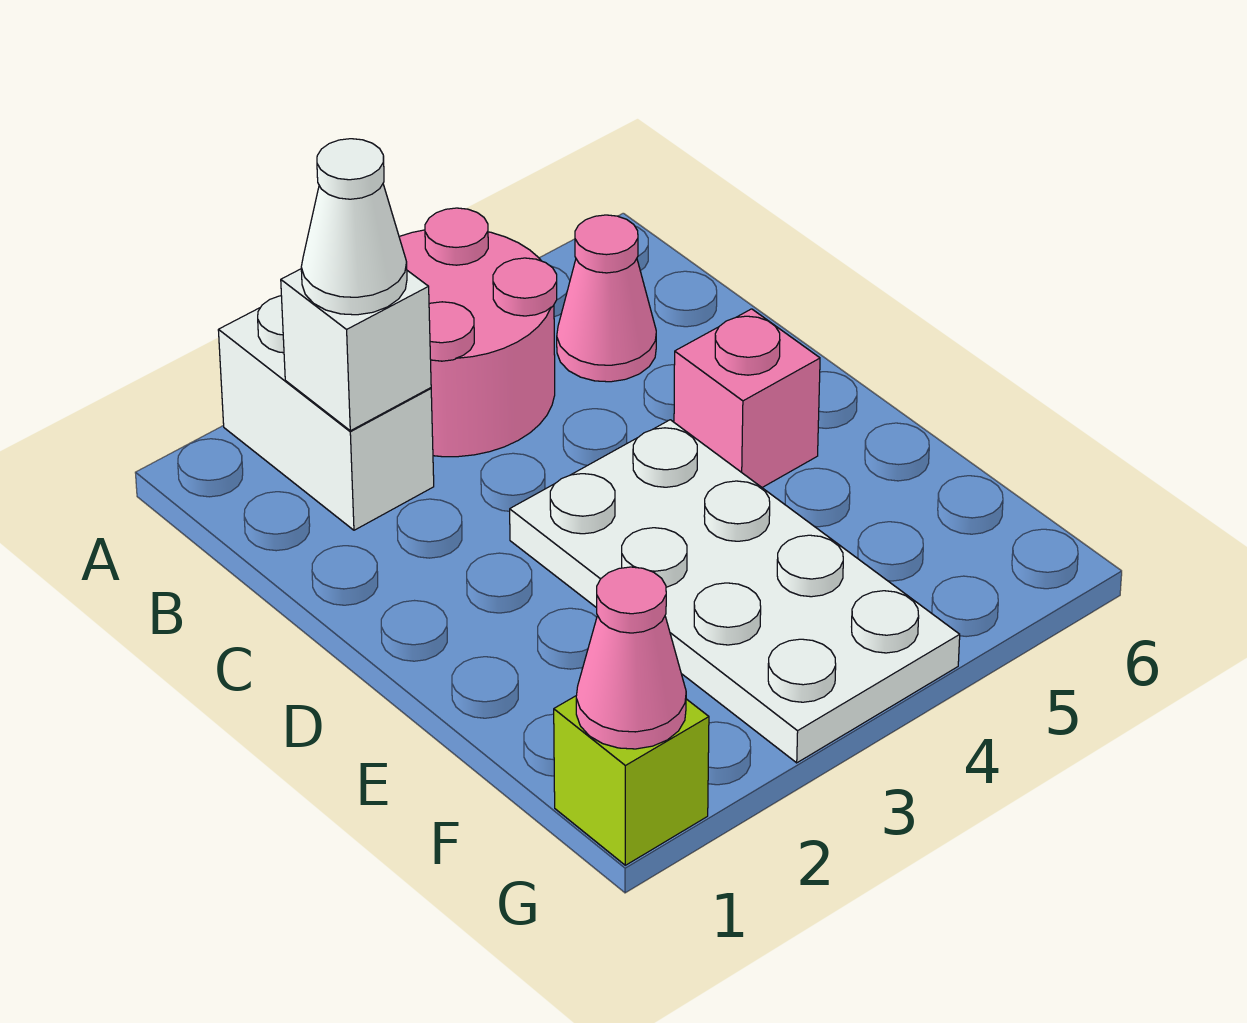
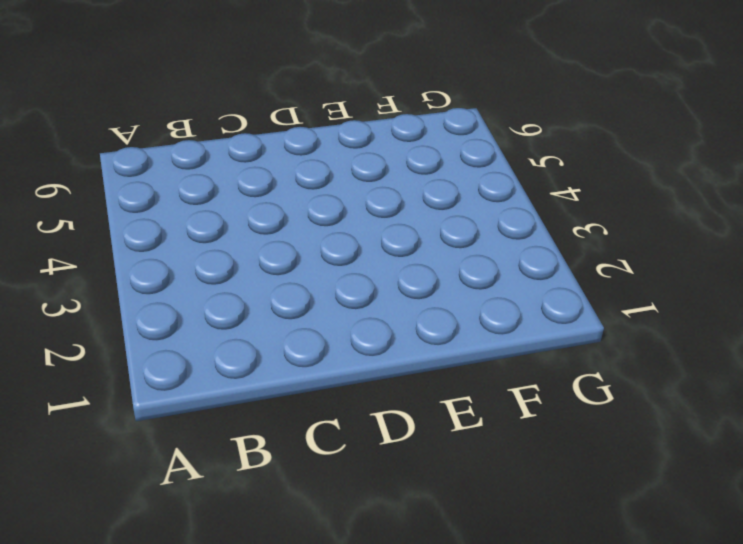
none -> white brick A2:B2 level 1
none -> pink round brick A3:B4 level 1

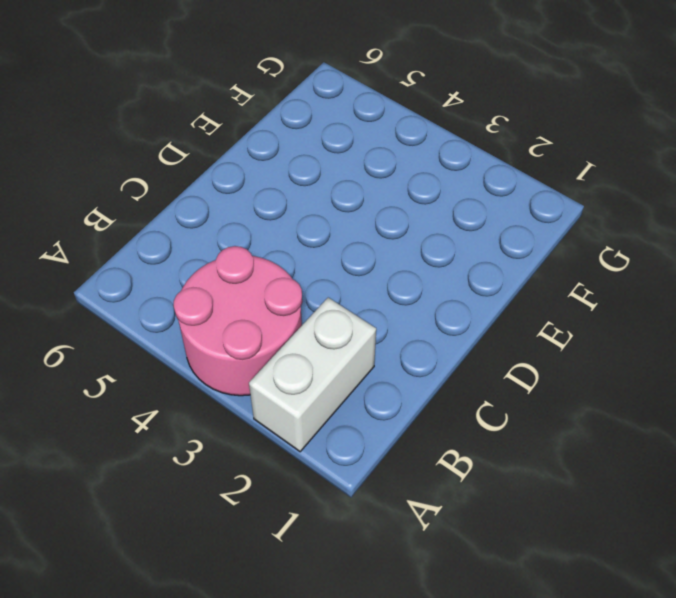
none -> pink cone B5 level 1
none -> white plate D3:G4 level 1

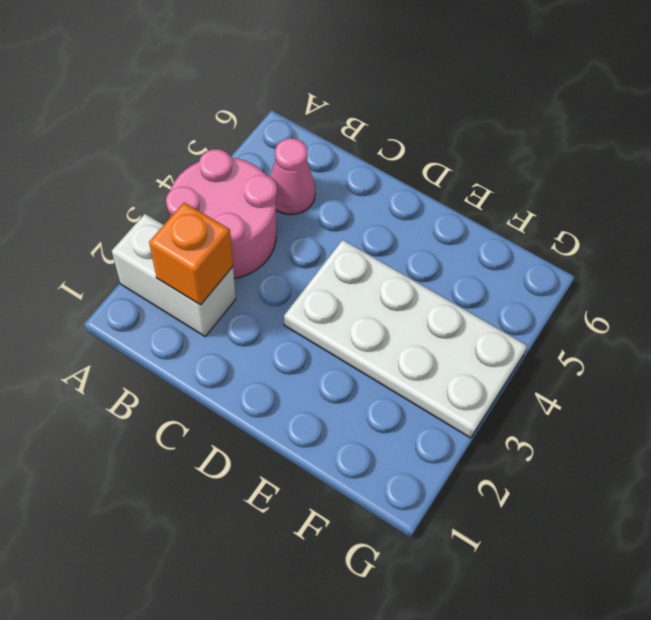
orange brick B2 level 2 -> white brick B2 level 2
none -> pink brick D5 level 1
none -> lime brick G1 level 1

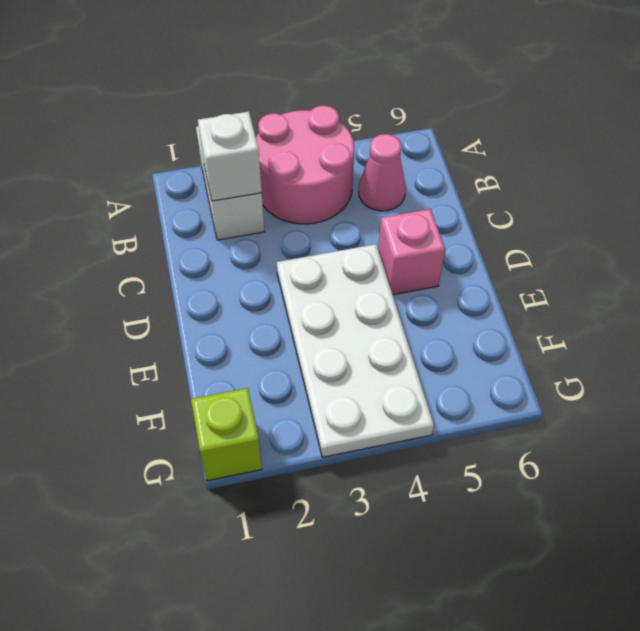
none -> pink cone G1 level 2
none -> white cone B2 level 3

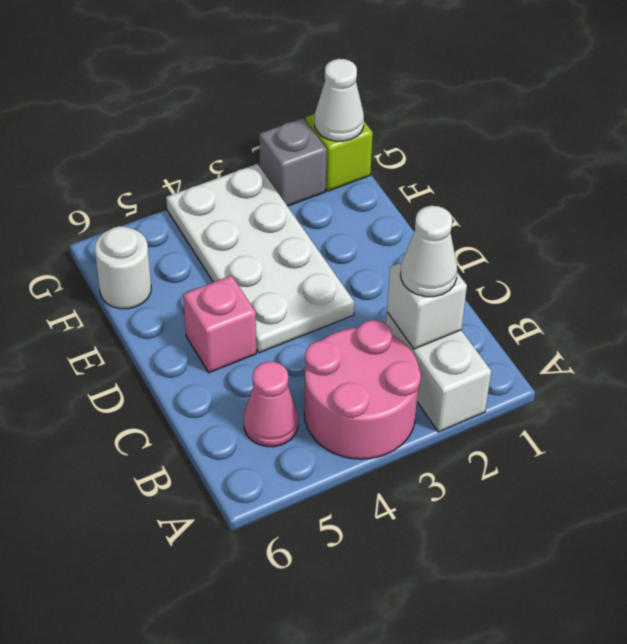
white round brick F6 level 1 -> none
white cone G1 level 2 -> pink cone G1 level 2
grey brick G2 level 1 -> none

